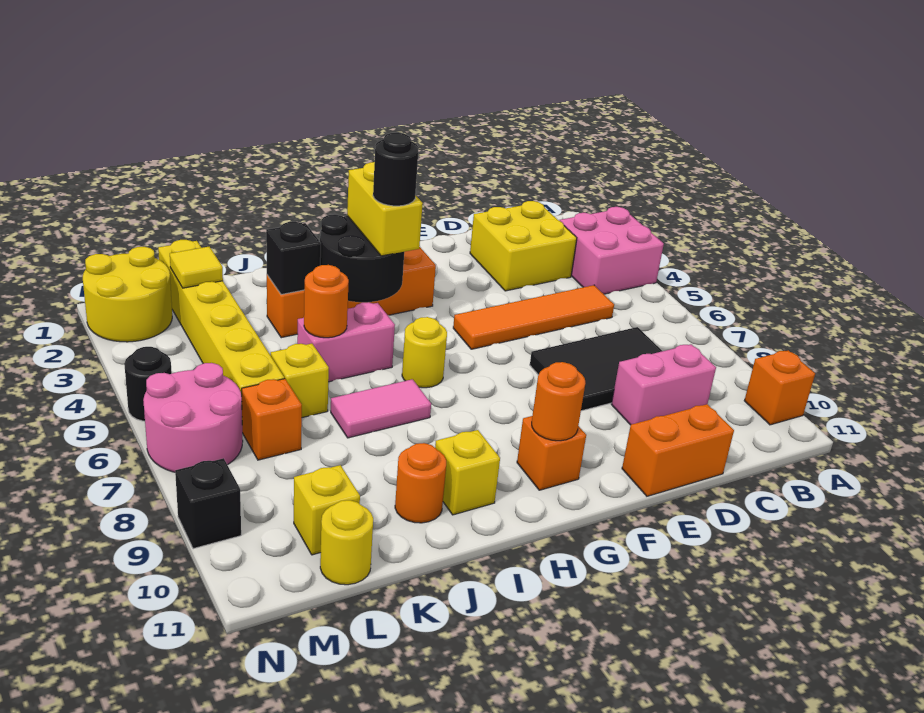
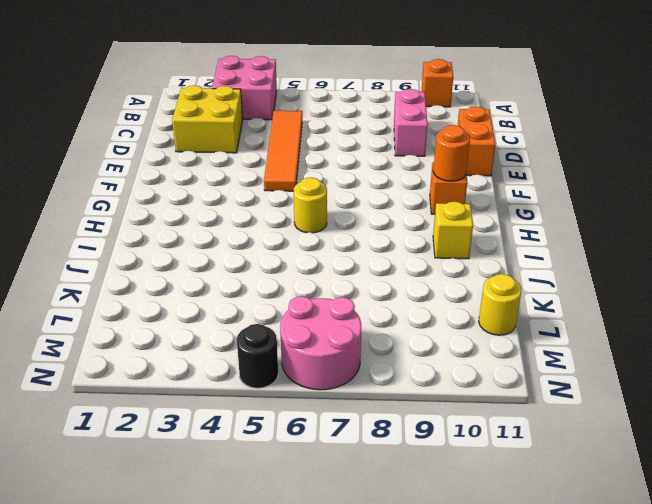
none -> black tile C7:E8 level 1
none -> orange brick G3:J3 level 1
none -> pink brick I5:J5 level 1
none -> pink tile I7:J7 level 1

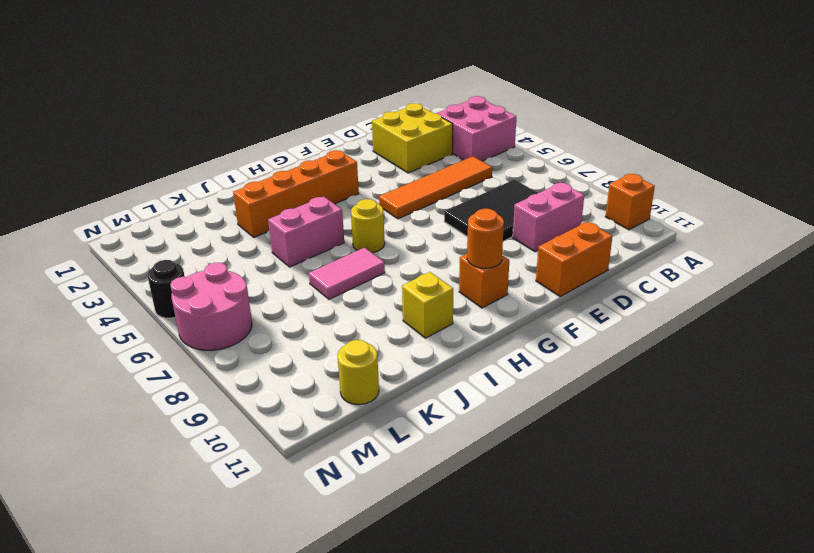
none -> orange round brick J10 level 1
none -> yellow brick K6 level 1
none -> yellow brick L1:L6 level 1
none -> orange brick L7 level 1

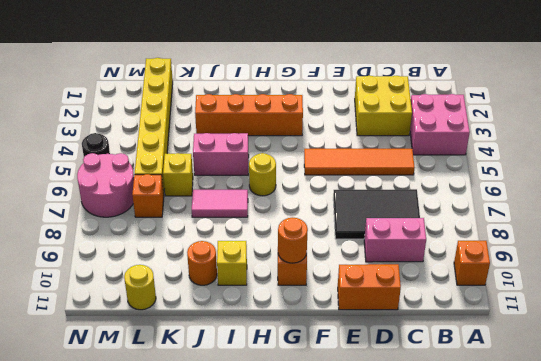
none -> yellow brick L10 level 1
none -> yellow round brick M1:N2 level 1
none -> black brick N9 level 1
none -> black round brick H3:I4 level 2

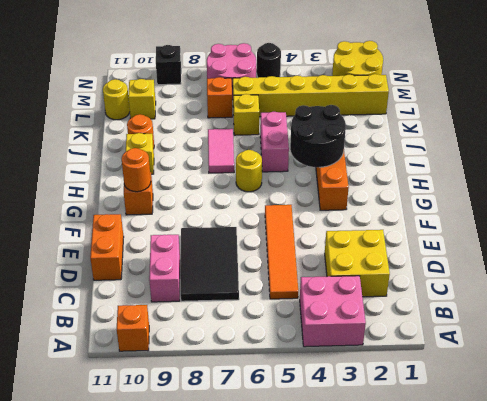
none -> black brick J3 level 2
none -> orange round brick J5 level 2
none -> yellow tile L2 level 2
none -> yellow brick H3:H4 level 3

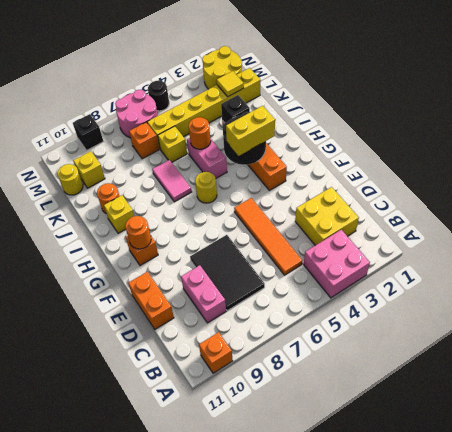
none -> black round brick H4 level 4

